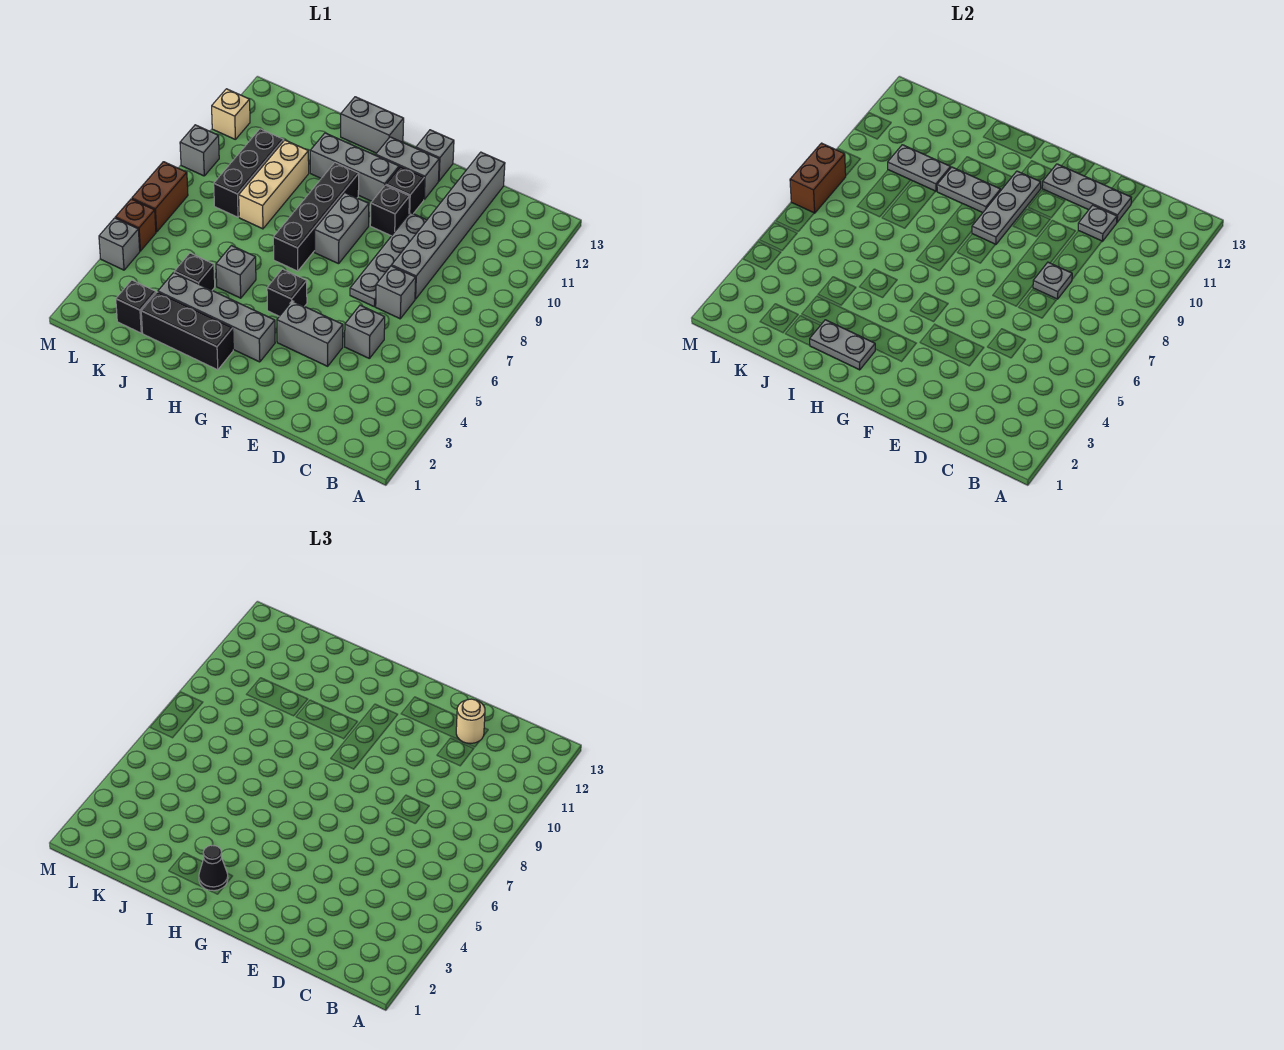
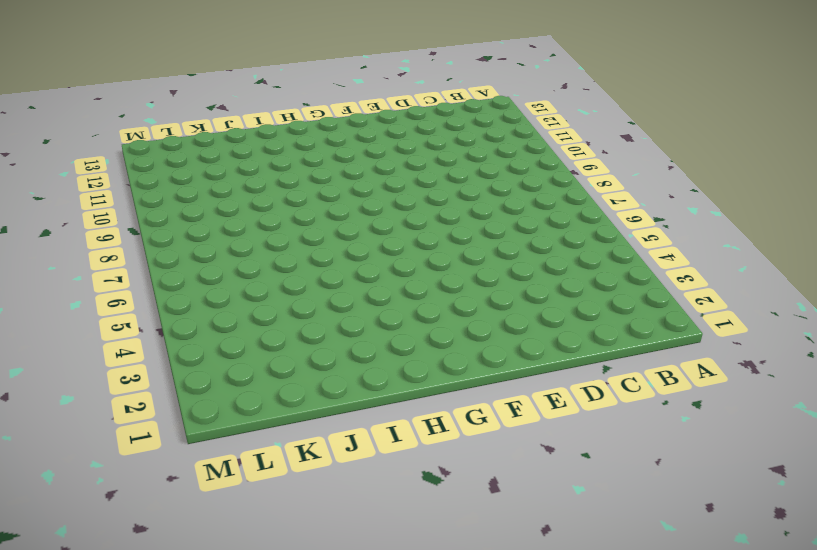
none -> grey brick D5 level 1
none -> grey brick D7 level 1
none -> grey brick D8:D13 level 1
none -> grey brick E4:F4 level 1

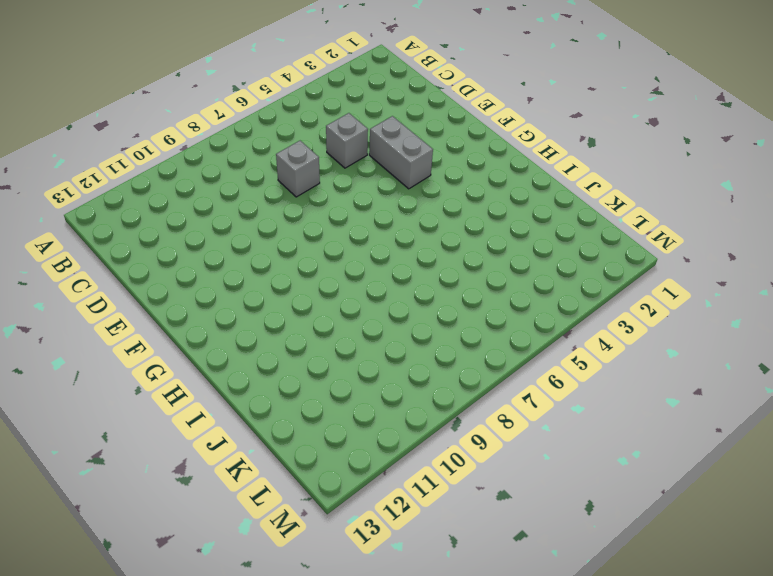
none -> grey brick D8:D13 level 1
none -> grey plate E7:E10 level 1
none -> black brick F10 level 1
none -> black brick F11 level 1

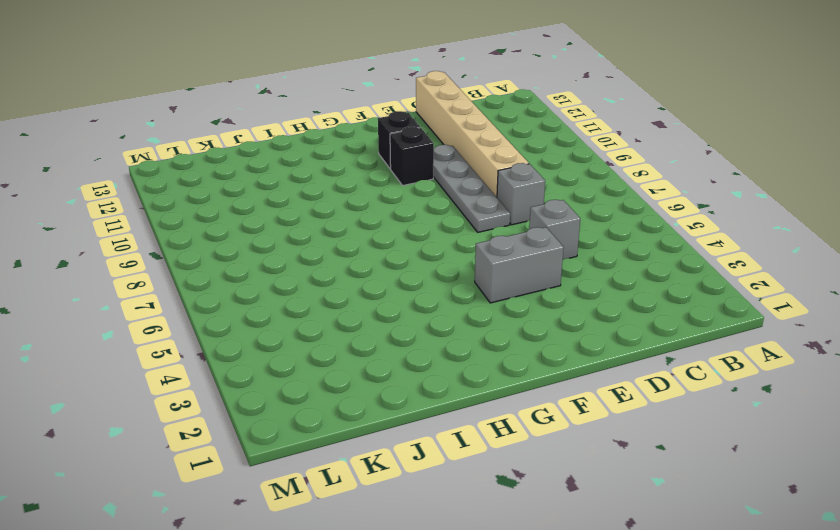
tan brick D8:D13 level 1 -> grey brick D8:D13 level 1
none -> grey brick F12:G12 level 1
none -> grey brick F13 level 1
none -> grey brick G3:J3 level 1
none -> black brick G5 level 1

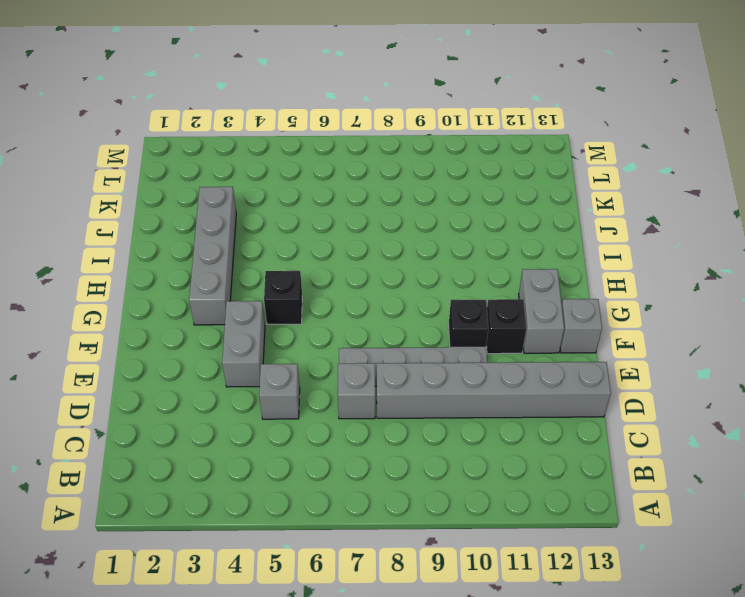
none -> grey brick G8:G9 level 1
none -> grey brick G11:I11 level 1
none -> black brick H2:J2 level 1
none -> black brick H7:H10 level 1

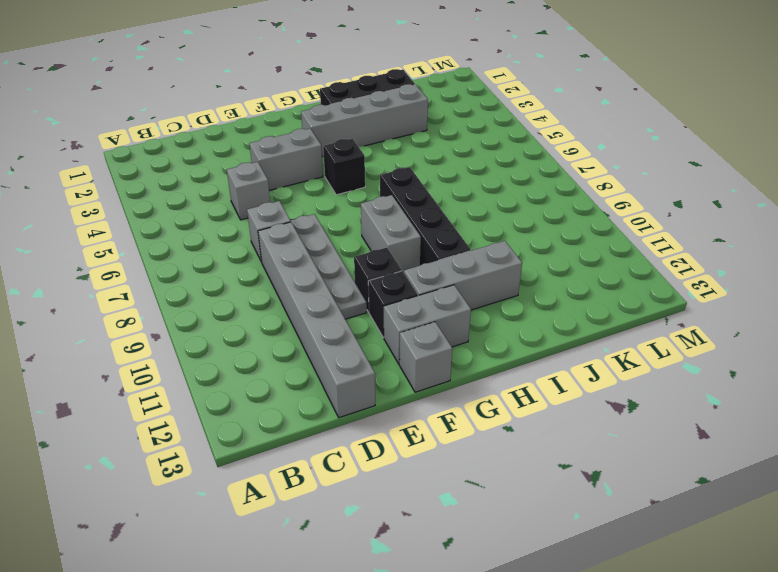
none -> grey brick H13:I13 level 1
none -> grey brick I5 level 1
none -> black brick J4 level 1
none -> tan brick J8:J10 level 1

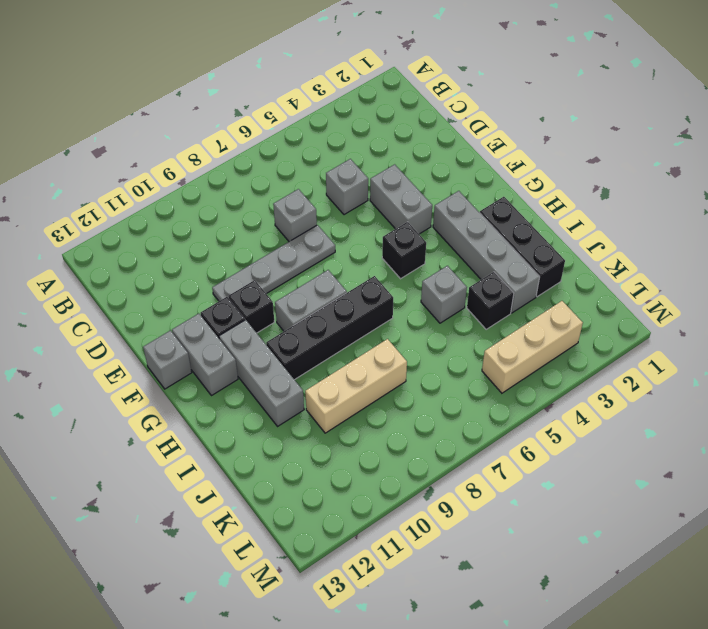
tan brick L3:L5 level 1 -> none
none -> grey brick D8:D13 level 1
none -> grey brick H13:I13 level 1
none -> black brick K2 level 1
none -> black brick K8:K10 level 1

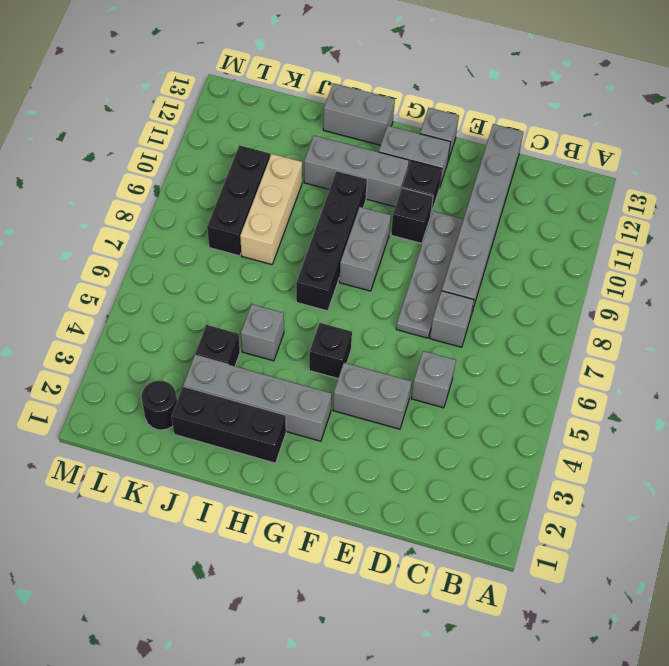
black round brick K2 level 1 -> black brick K2 level 1
none -> grey brick M4 level 1
none -> brown brick M5 level 1
none -> brown brick M6:M7 level 1
none -> grey brick M9 level 1

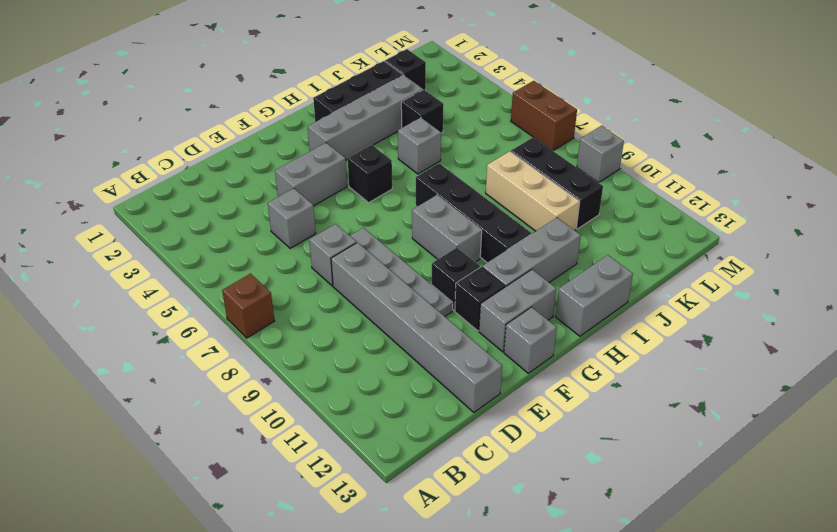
brown brick A7 level 1 -> brown brick M5 level 1
none -> grey brick M4 level 1
none -> tan brick M11 level 1
none -> grey plate D8 level 2
none -> grey plate D11 level 2

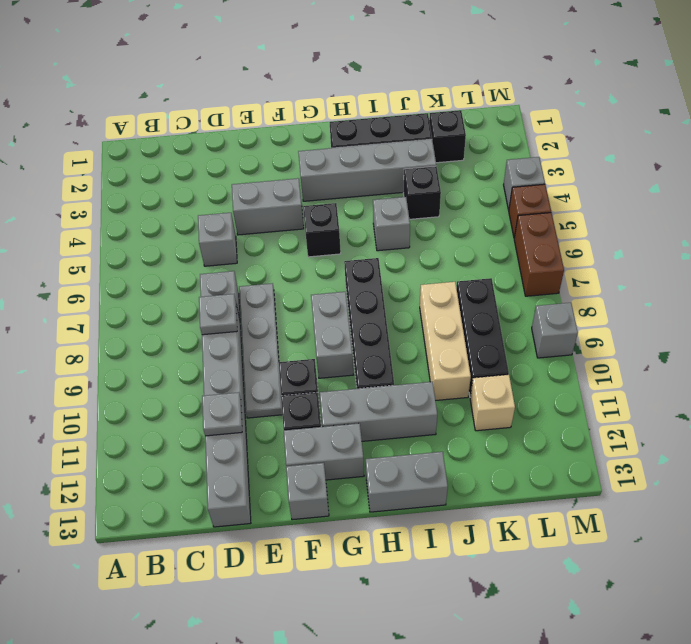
tan brick K11 level 1 -> tan brick M11 level 1
none -> grey plate D12:F12 level 2
none -> grey plate G9:G11 level 2
none -> grey plate H2:I2 level 2
none -> grey plate H10:I10 level 2

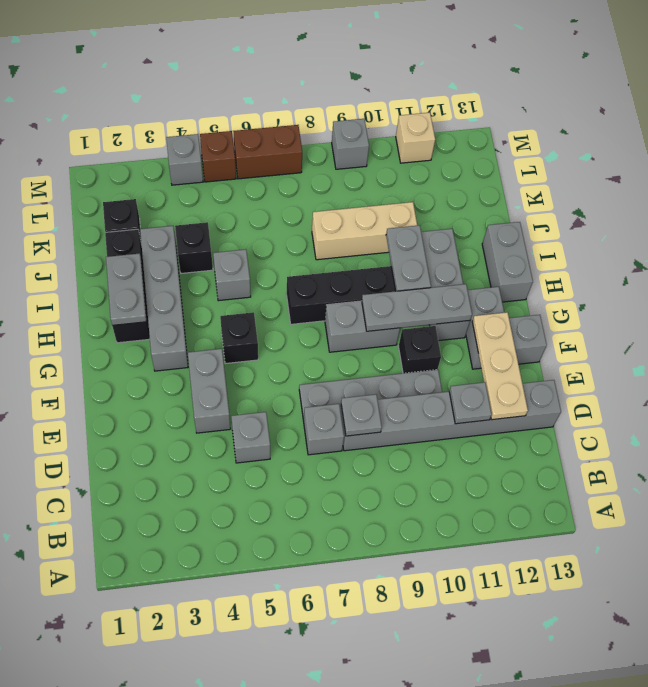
tan plate D12:F12 level 2 -> grey plate D12:F12 level 2
none -> black brick F11 level 1
none -> black brick K8:K10 level 1
none -> grey plate J10:K10 level 2
none -> brown brick M7:M8 level 2

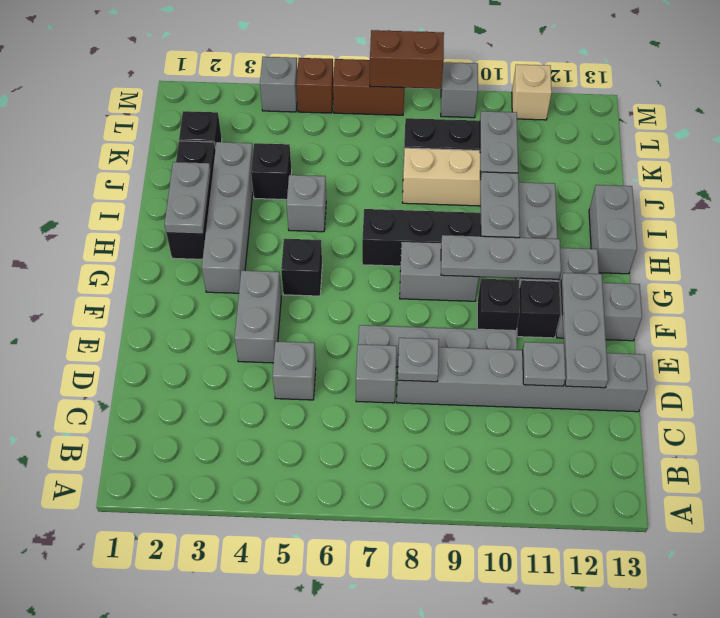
none -> tan round brick D12 level 3
none -> black cone H2 level 3

